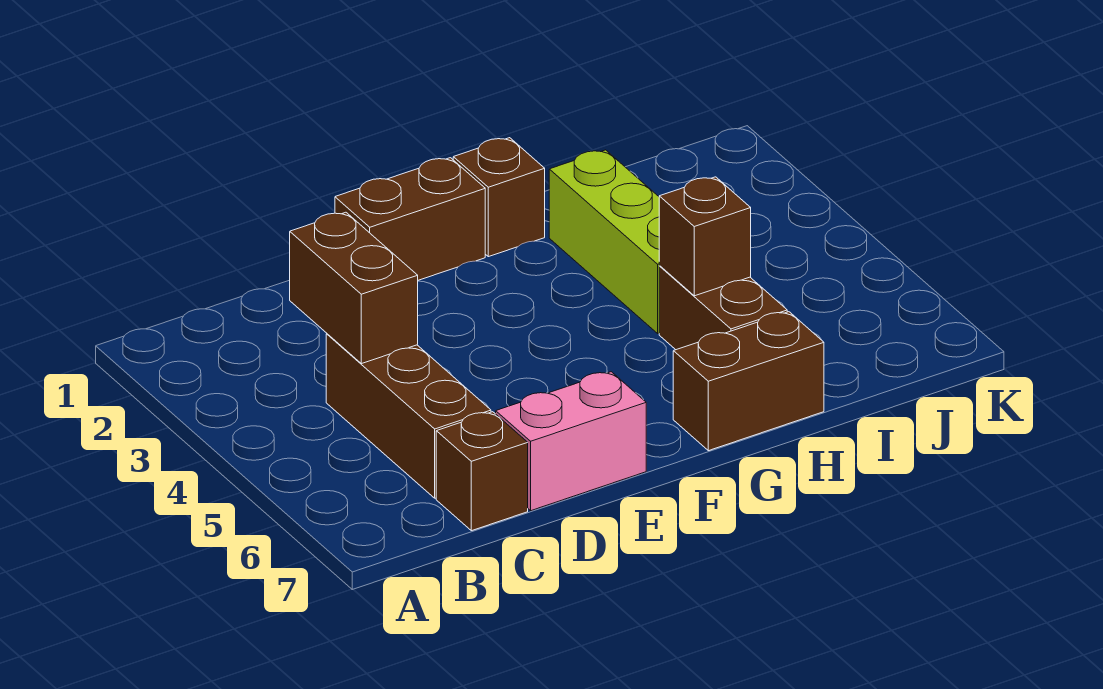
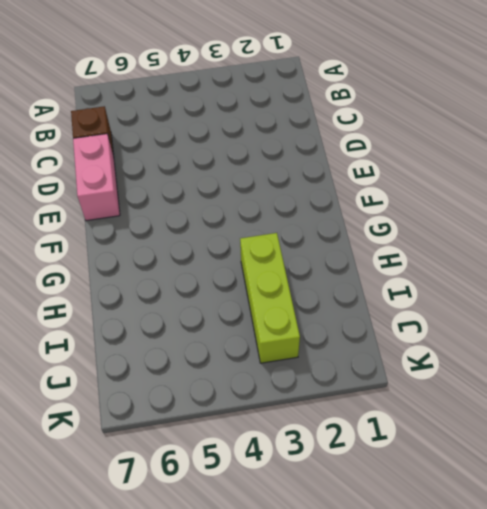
lime brick H3:J3 level 1 -> lime brick H2:H4 level 1
none -> brown brick C4:C6 level 1
none -> brown brick E1:F1 level 1

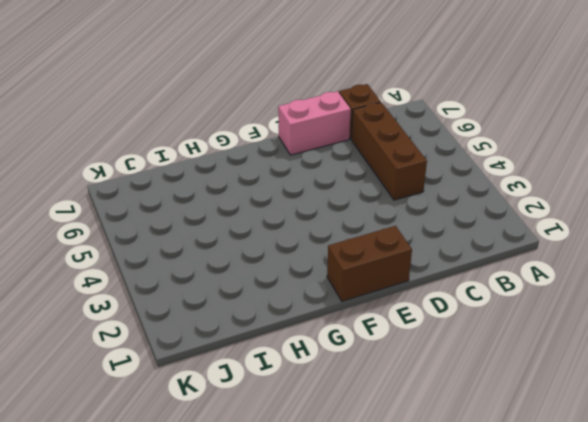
none -> brown brick G1 level 1
none -> brown brick G7:H7 level 1

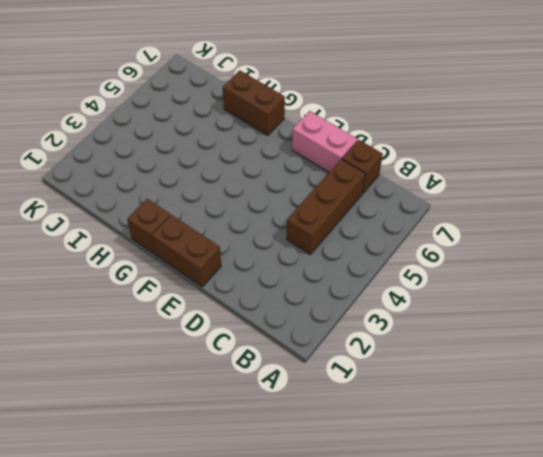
none -> lime brick H2:H4 level 1
none -> brown brick H5:H6 level 1

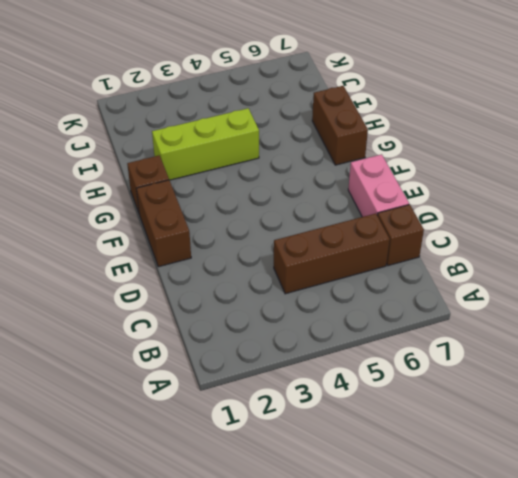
none -> brown brick H5:H6 level 1
none -> brown brick C3:C4 level 2

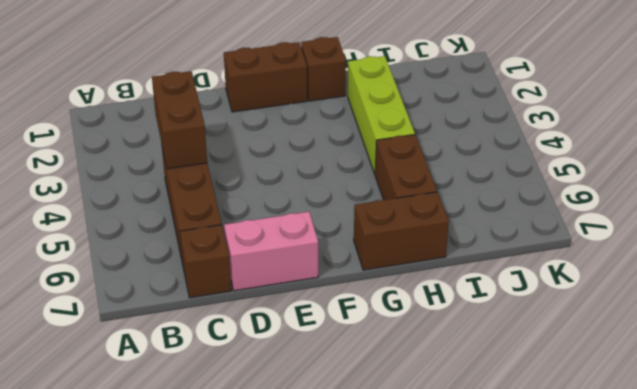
none -> brown brick H5 level 2

